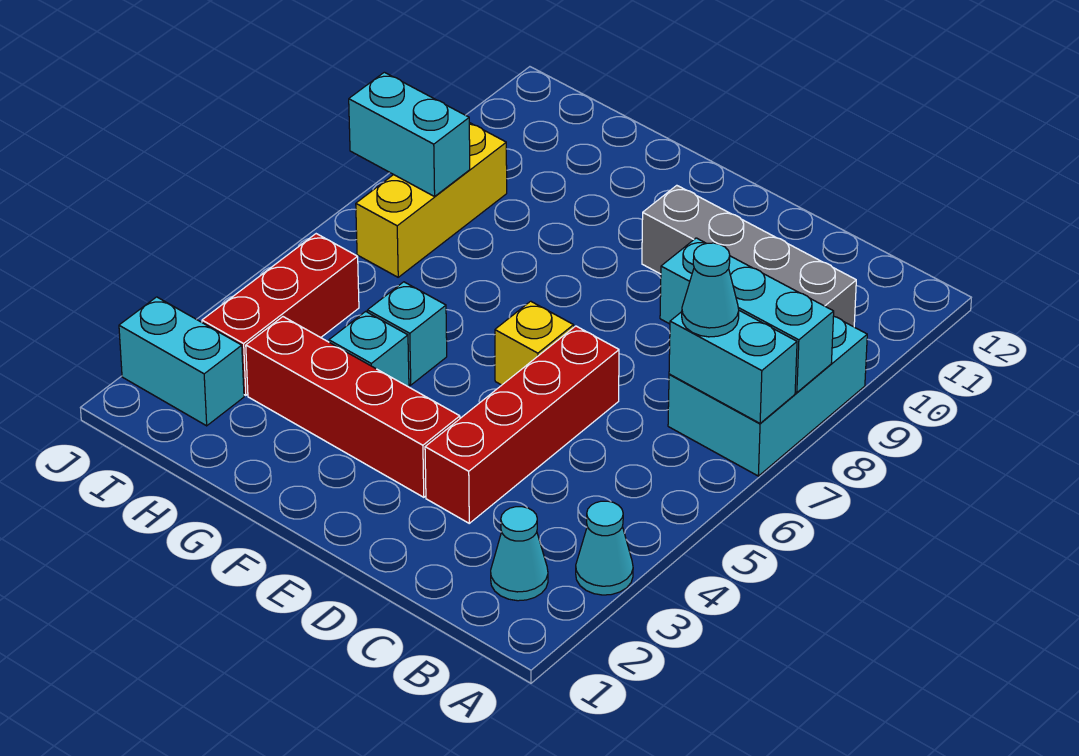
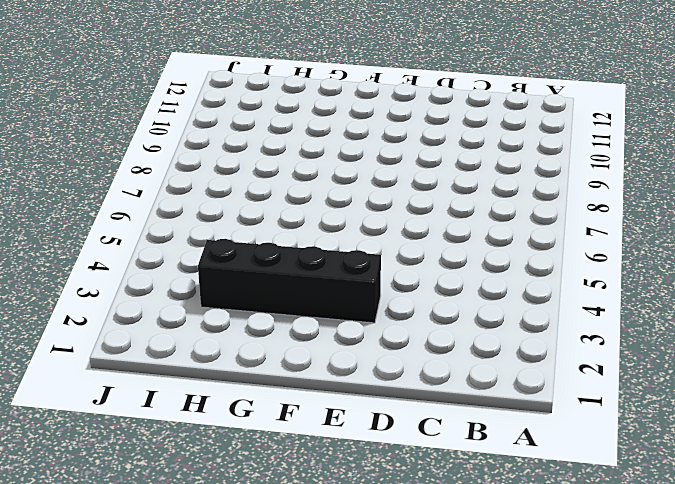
black brick E3:H3 level 1 -> red brick E3:H3 level 1
none -> cyan cone A3 level 1
none -> cyan brick A7:B9 level 1
none -> cyan cone B2 level 1

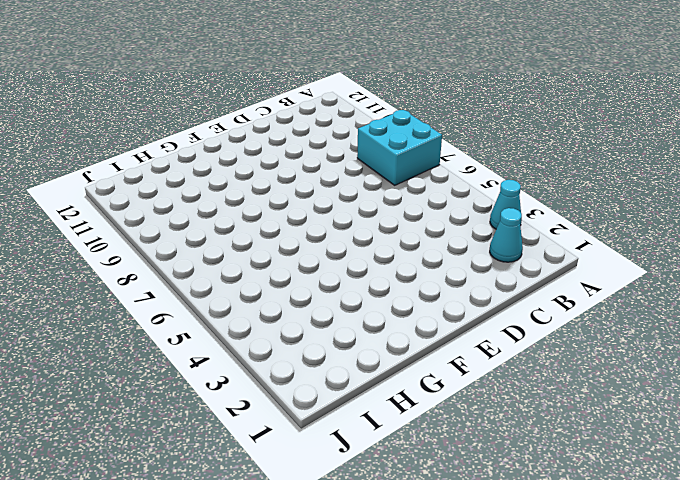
cyan brick A7:B8 level 1 -> cyan brick A7:B9 level 1
none -> grey brick B10:E10 level 1
none -> red brick D3:D6 level 1
none -> red brick E3:H3 level 1

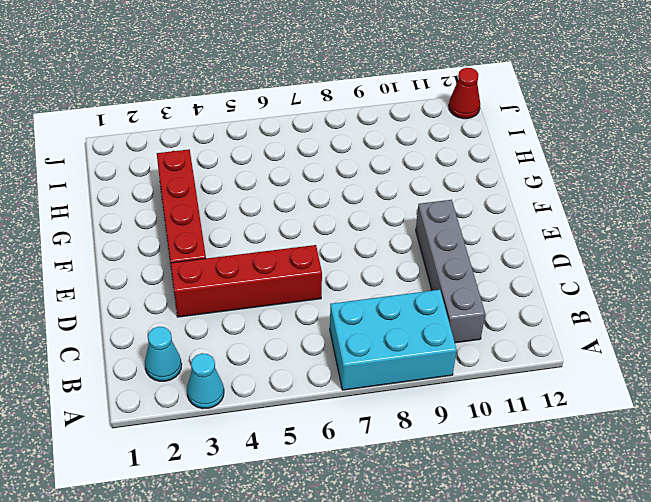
red cone J12 level 1 -> none
none -> yellow brick E6 level 1
none -> cyan brick G4 level 1
none -> cyan brick G5 level 1

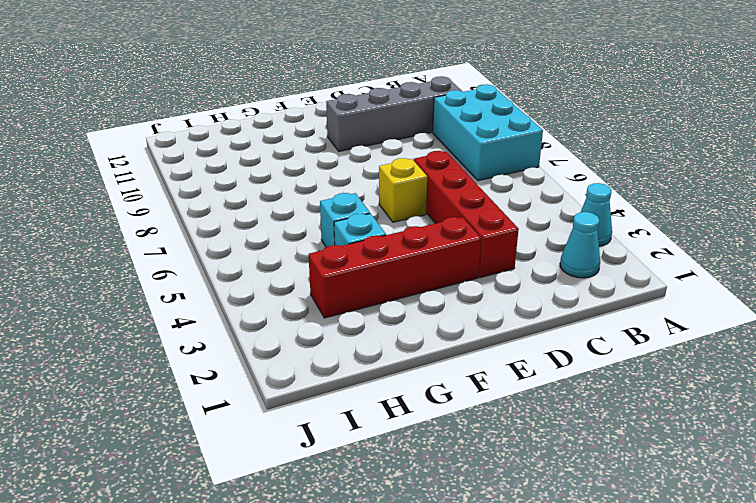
none -> cyan brick I2:J2 level 1
none -> red brick I3:I5 level 1
none -> yellow brick I7:I9 level 1

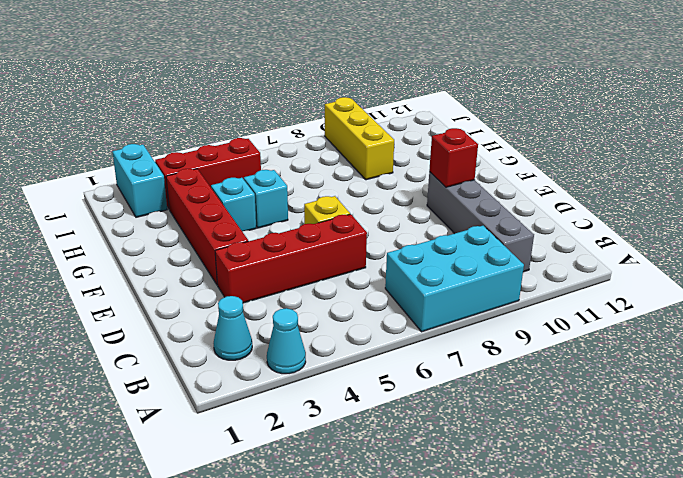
red brick E10 level 2 -> none
yellow brick H9:J9 level 1 -> yellow brick I7:I9 level 1
none -> cyan brick A7:B7 level 2
none -> cyan brick A8:C8 level 2
none -> cyan brick I8:J8 level 2

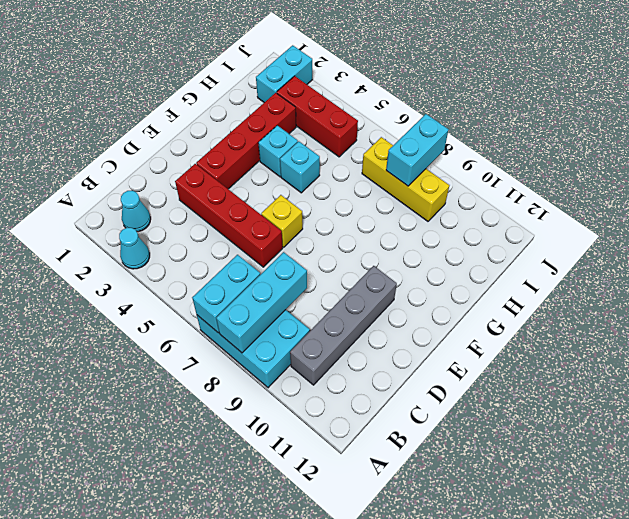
none -> cyan cone B7 level 3

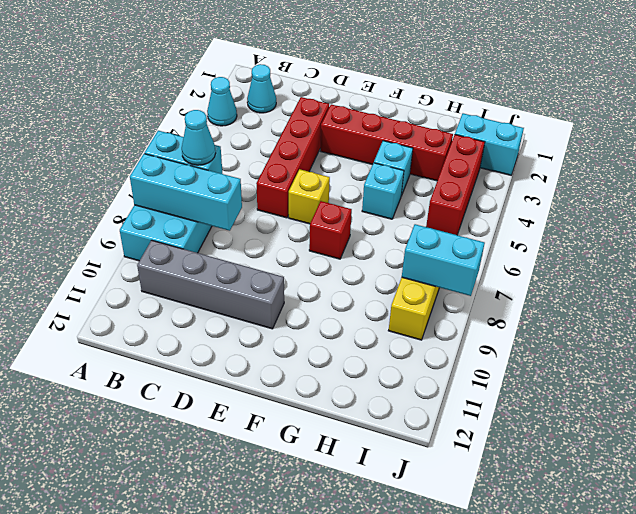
red brick F7 level 1 -> none

